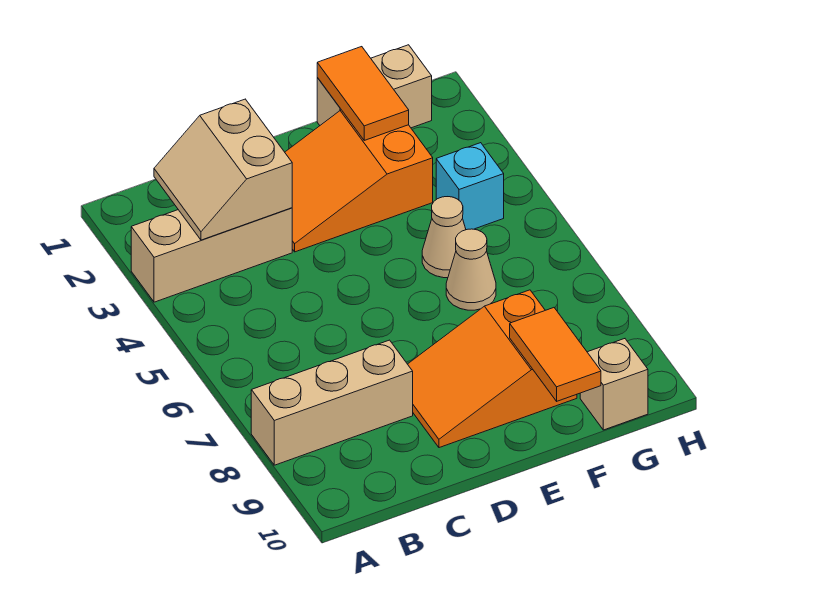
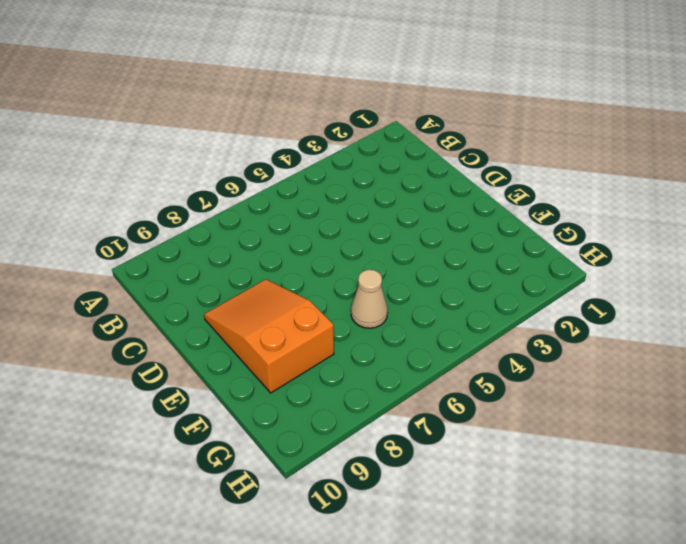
none -> tan brick A3:C3 level 1
none -> tan brick A8:C8 level 1
none -> orange slope D2:F3 level 1 top F

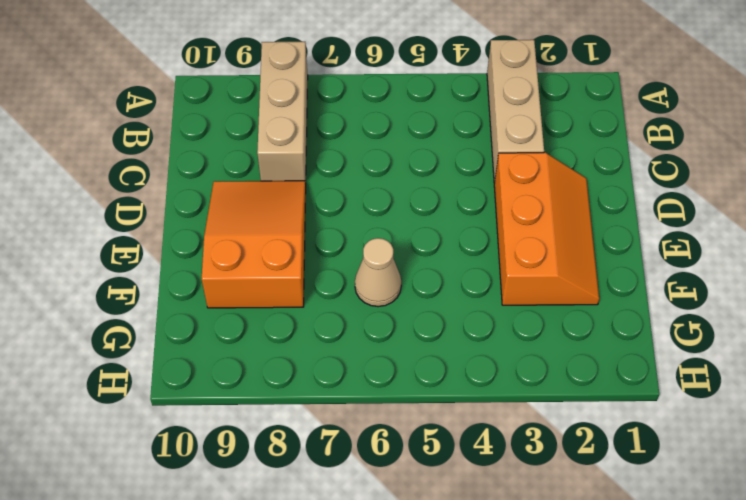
orange slope D2:F3 level 1 top 3 -> orange slope D2:F3 level 1 top F
none -> tan brick F1:G1 level 1
none -> tan cone F5 level 1
none -> cyan brick G4 level 1

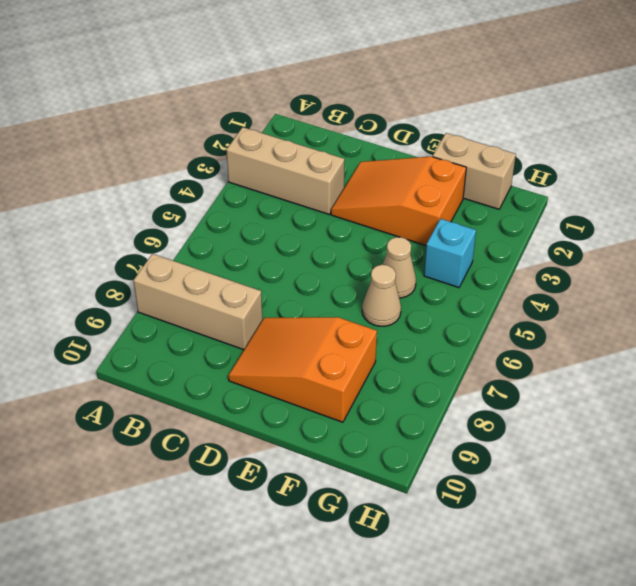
none -> tan brick G10 level 1
none -> tan slope B2:C3 level 2 top C
none -> orange tile F1:F2 level 2

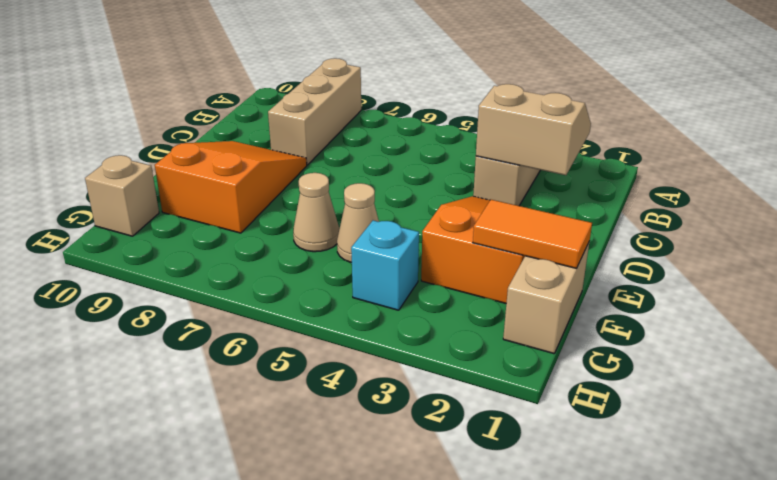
none -> orange tile F9:F10 level 2

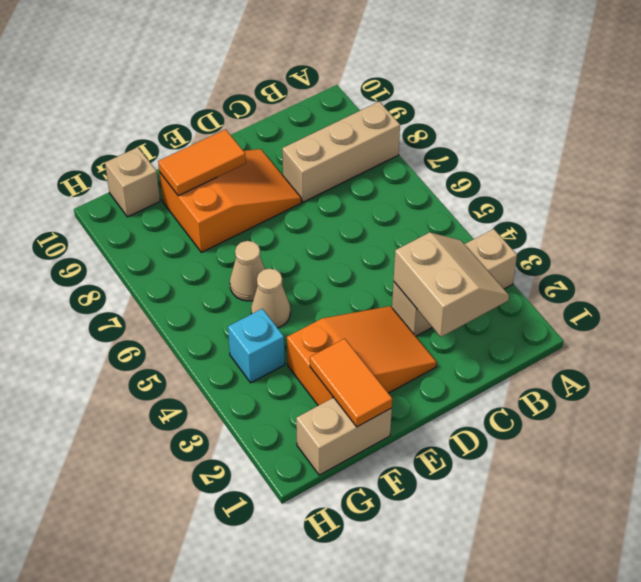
orange tile E9:F9 level 2 -> orange tile F9:F10 level 2

